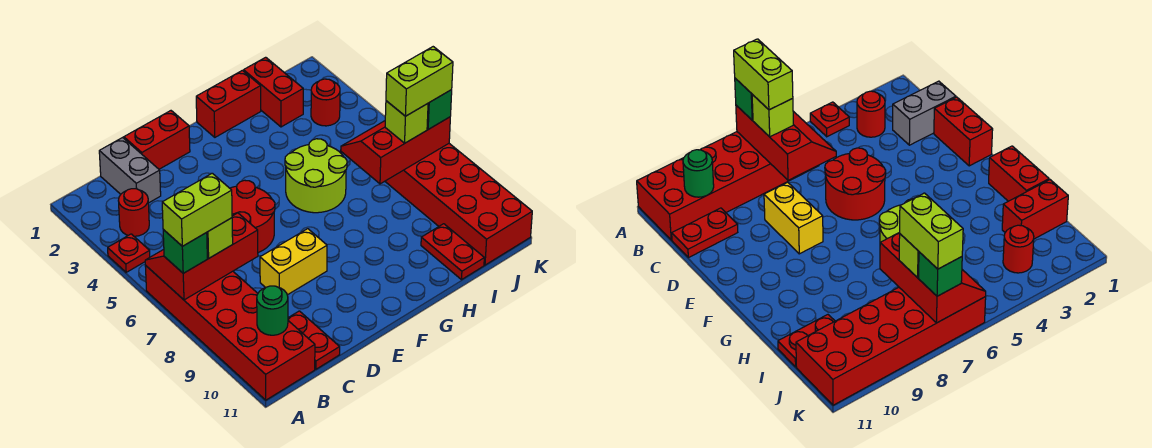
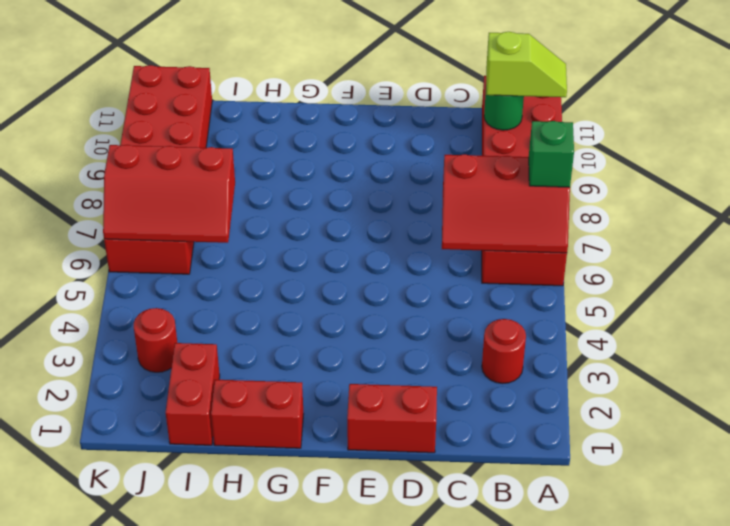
lime slope A10:B10 level 3 top B -> none
none -> red plate A4 level 1
none -> grey brick C1:C2 level 1
none -> red plate C10:C11 level 1

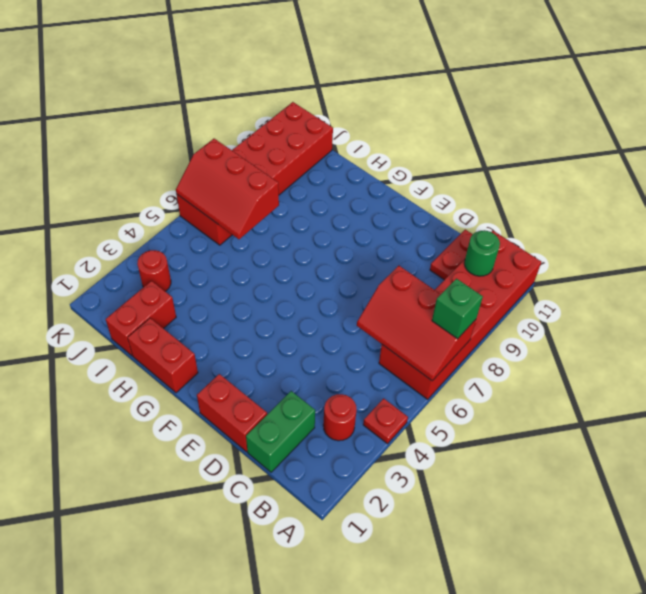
green brick C1:C2 level 1 -> grey brick C1:C2 level 1
none -> red round brick D5:E6 level 1
none -> yellow brick D8:E8 level 1
none -> lime round brick G5:H6 level 1

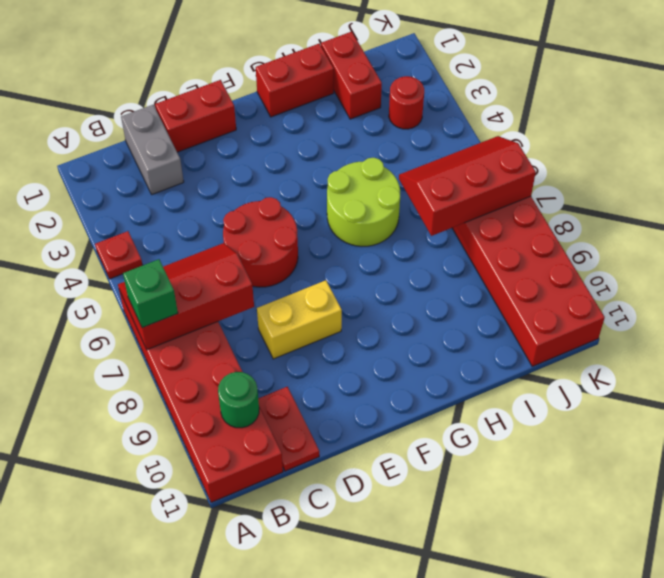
none -> red round brick B3 level 1
none -> red plate I10:I11 level 1
none -> lime brick B7 level 3

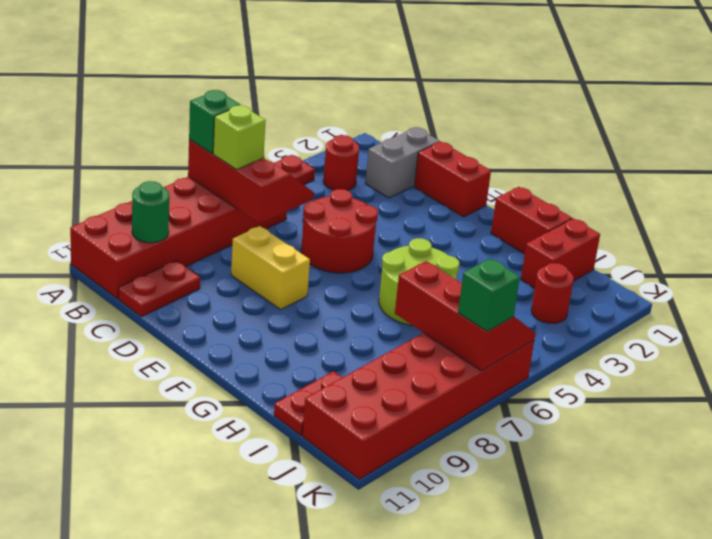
none -> lime brick J7 level 3
none -> lime brick A7:B7 level 4
none -> lime brick J7:K7 level 4

